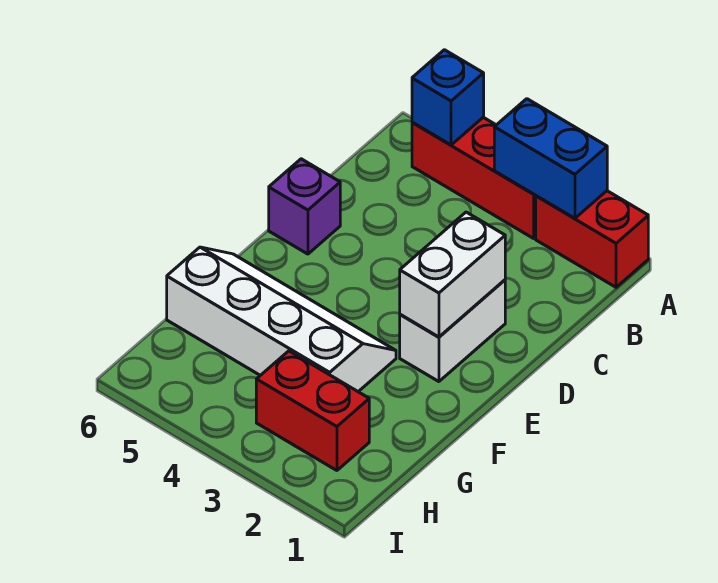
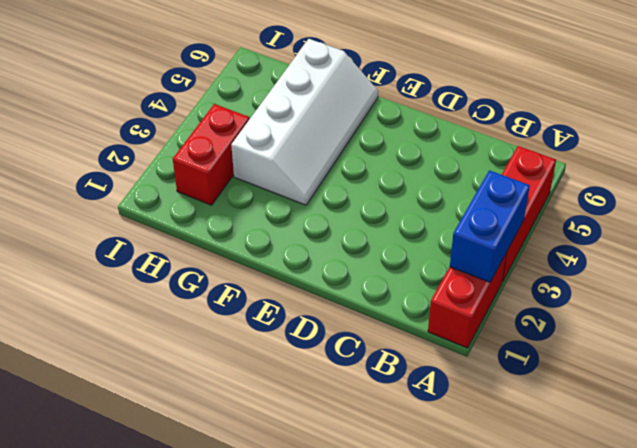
none -> white brick D2:E2 level 1
none -> purple brick D6 level 1

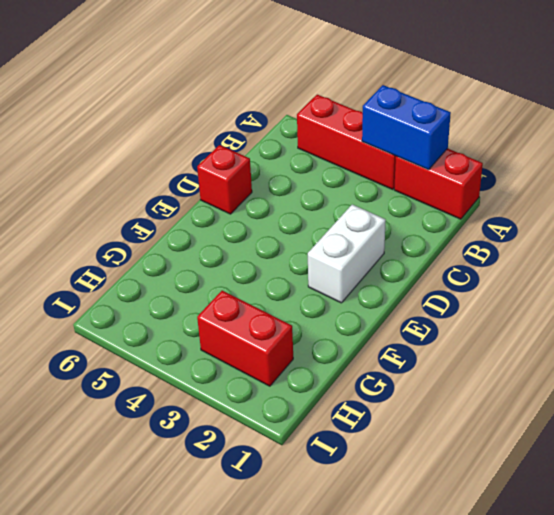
red brick D6 level 1 -> purple brick D6 level 1
none -> white slope F3:G6 level 1 top G
none -> blue brick A5 level 2

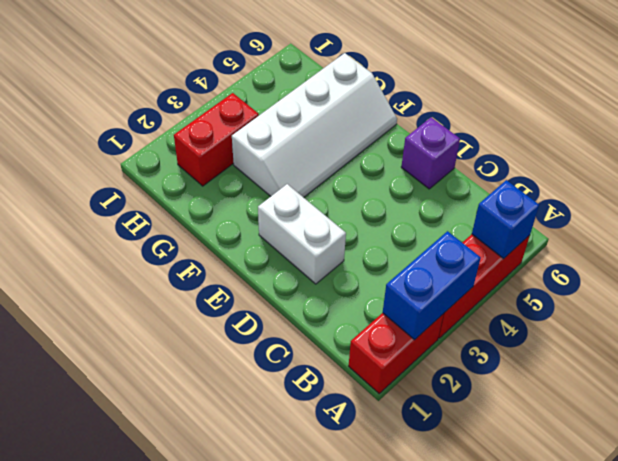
none -> white brick D2:E2 level 2

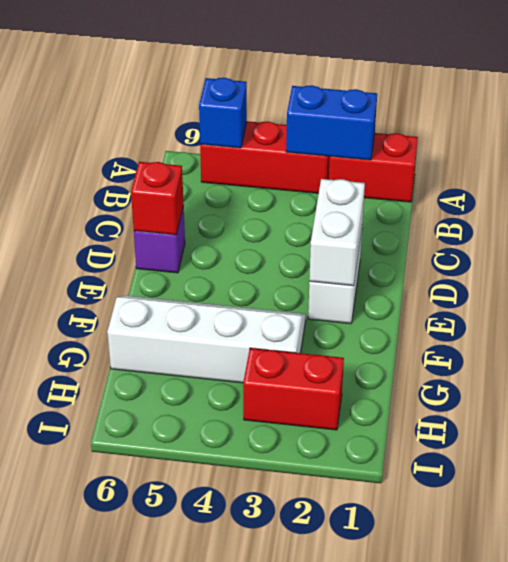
red brick D6 level 2 -> none

